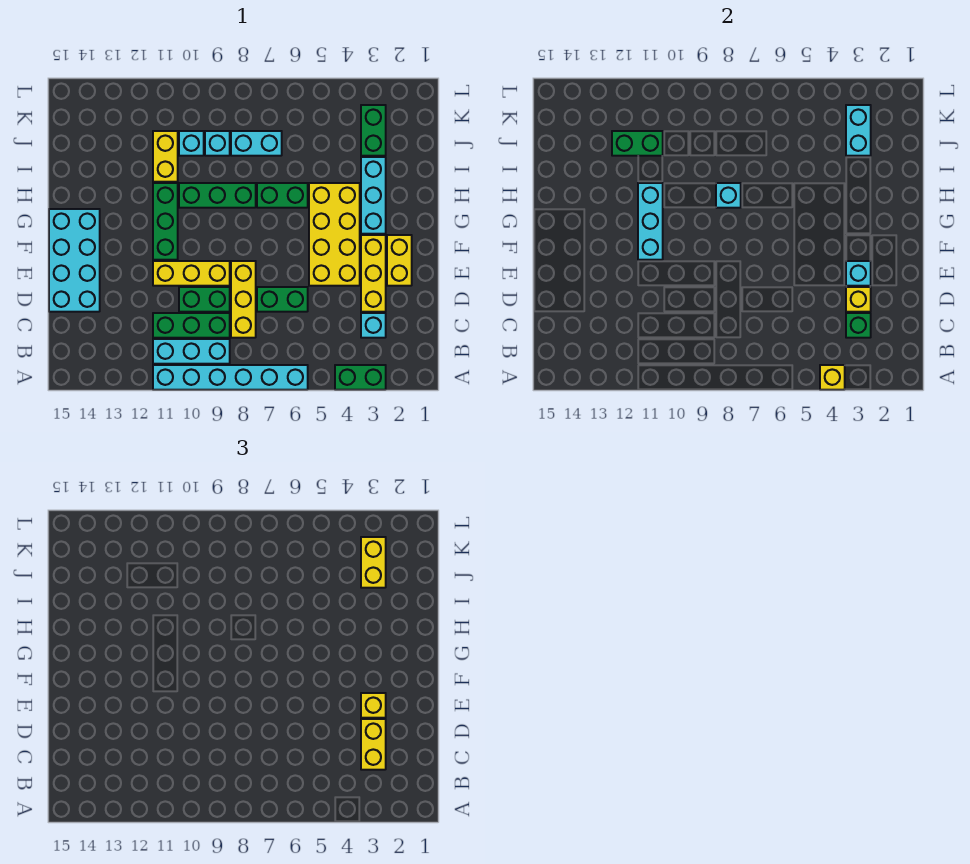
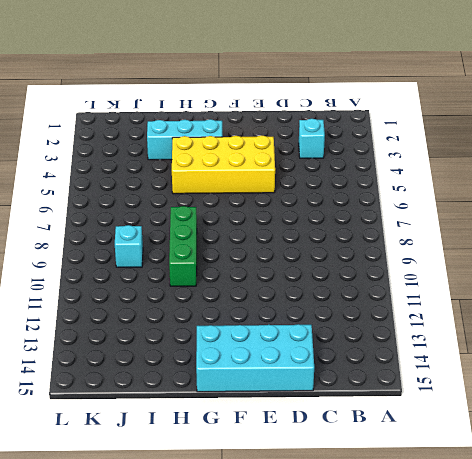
none -> green brick A3:A4 level 1
none -> cyan brick A6:A11 level 1
none -> cyan brick B9:B11 level 1
none -> yellow brick C8:E8 level 1

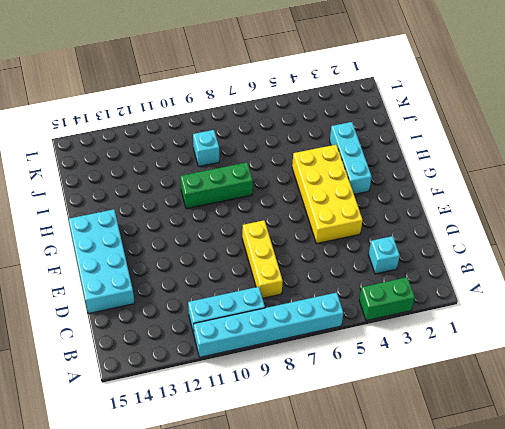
none -> green brick C9:C11 level 1
none -> yellow brick D3:F3 level 1
none -> green brick D6:D7 level 1
none -> green brick D9:D10 level 1

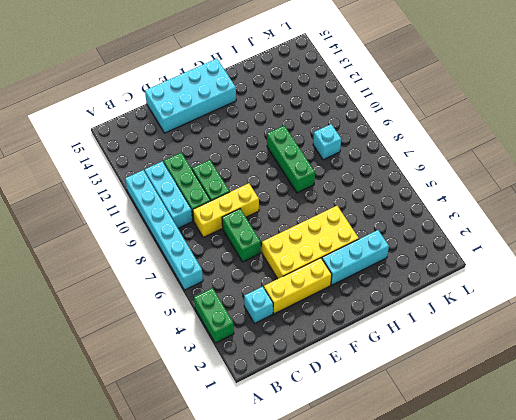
none -> yellow brick E2:F2 level 1
none -> yellow brick E9:E11 level 1
none -> green brick F11:H11 level 1
none -> green brick H6:H7 level 1

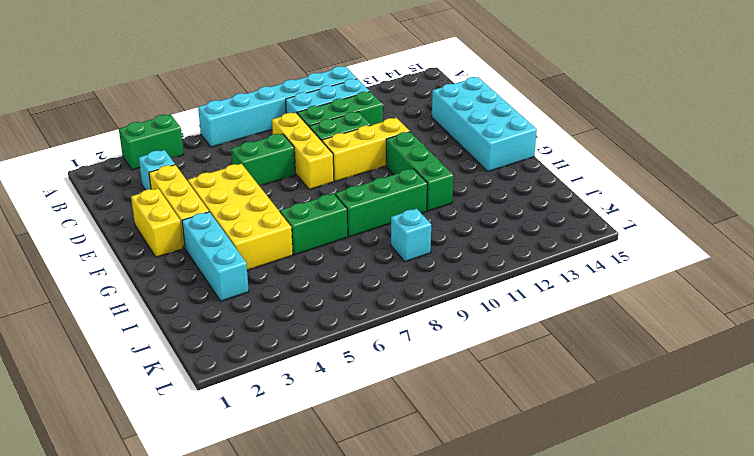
none -> yellow brick I11:J11 level 1
none -> green brick J3:K3 level 1
none -> cyan brick J7:J8 level 1
none -> cyan brick J10 level 1

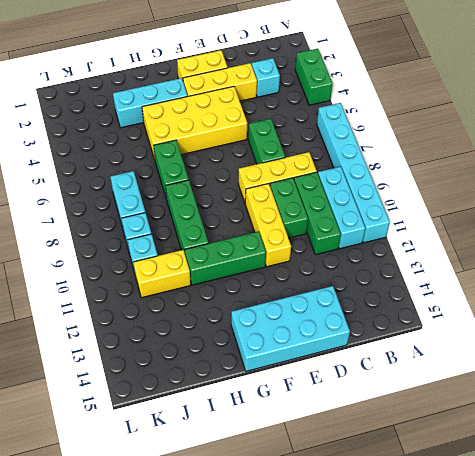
none -> green brick J3:K3 level 1
none -> yellow brick A4 level 2
none -> green brick C3 level 2
none -> yellow brick D3 level 2

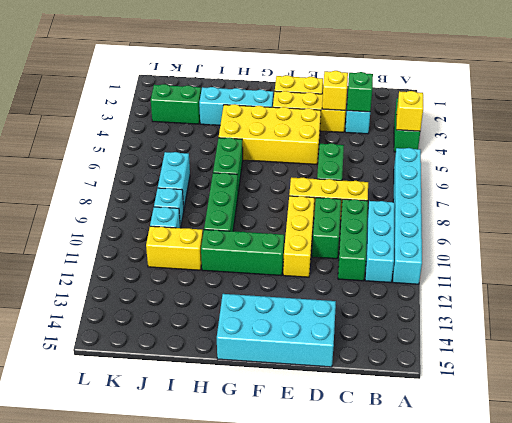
none -> cyan brick E3 level 2
none -> cyan brick F11:H11 level 2
none -> cyan brick H8 level 2
none -> cyan brick J3:K3 level 2

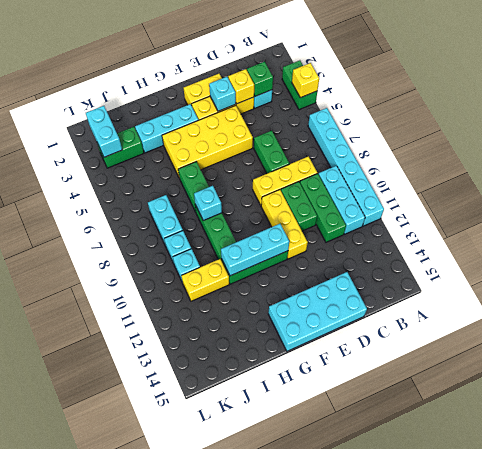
cyan brick K2:K3 level 2 -> cyan brick J3:K3 level 2
none -> green brick J11:J12 level 2
none -> yellow brick C3:D3 level 3
none -> yellow brick E3 level 3
none -> yellow brick J3:K3 level 3

